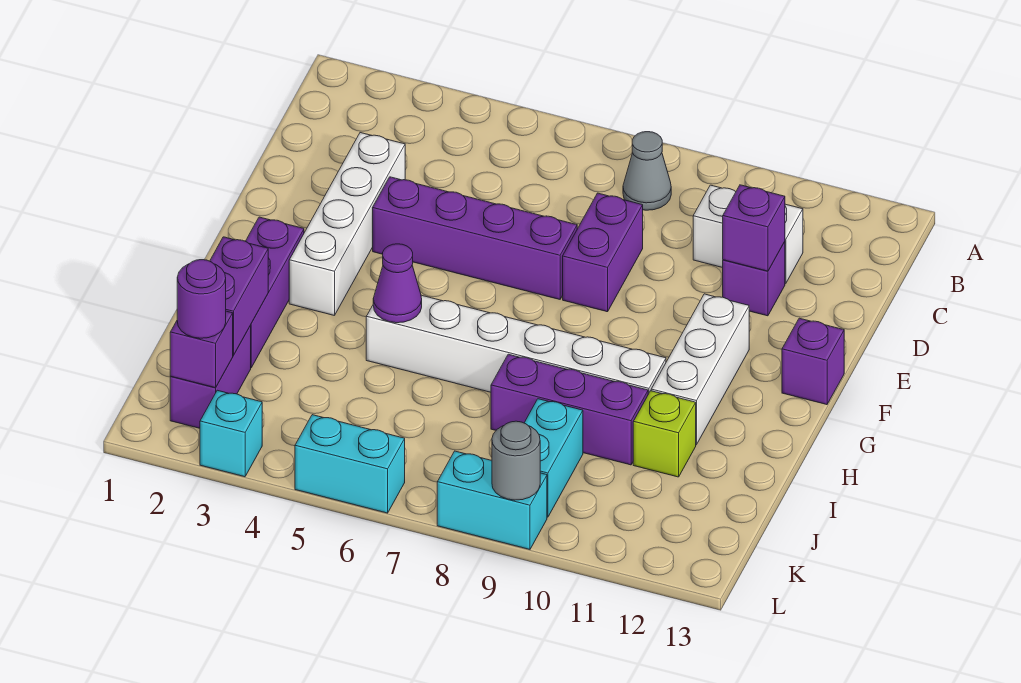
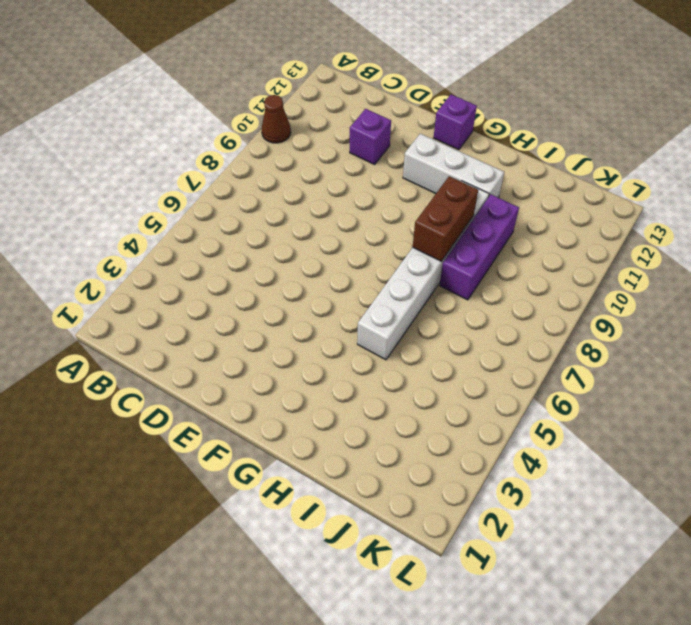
brown cone A10 level 1 -> none
brown brick H8:H9 level 2 -> none
none -> grey cone B8 level 1
none -> white brick C10:C11 level 1
none -> white brick D3:G3 level 1

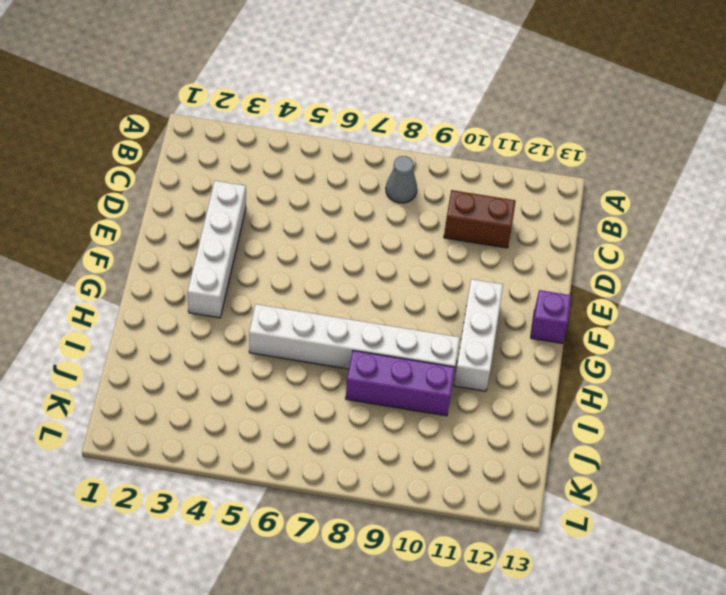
brown brick C10:C11 level 1 -> white brick C10:C11 level 1
none -> purple brick D8:E8 level 1
none -> purple brick D11 level 1
none -> purple brick E4:E7 level 1

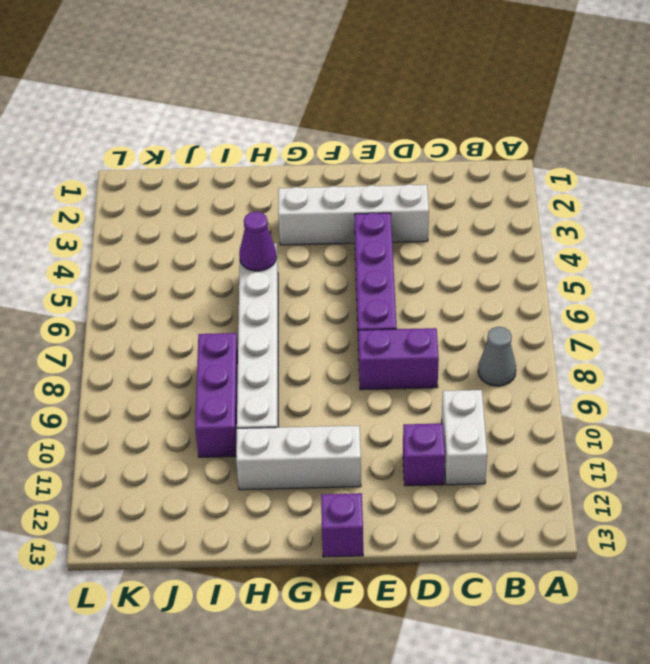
none -> purple brick G2:I2 level 1
none -> lime brick I11 level 1
none -> purple brick J2:K2 level 1

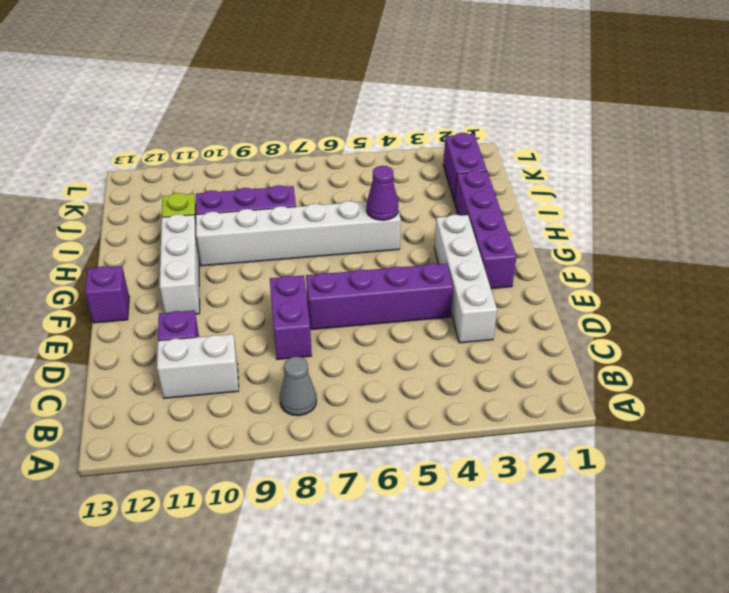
purple brick F2:I2 level 1 -> purple brick G2:I2 level 1
none -> cyan brick J9:K9 level 1
none -> cyan brick L3 level 1
none -> cyan brick L5:L6 level 1

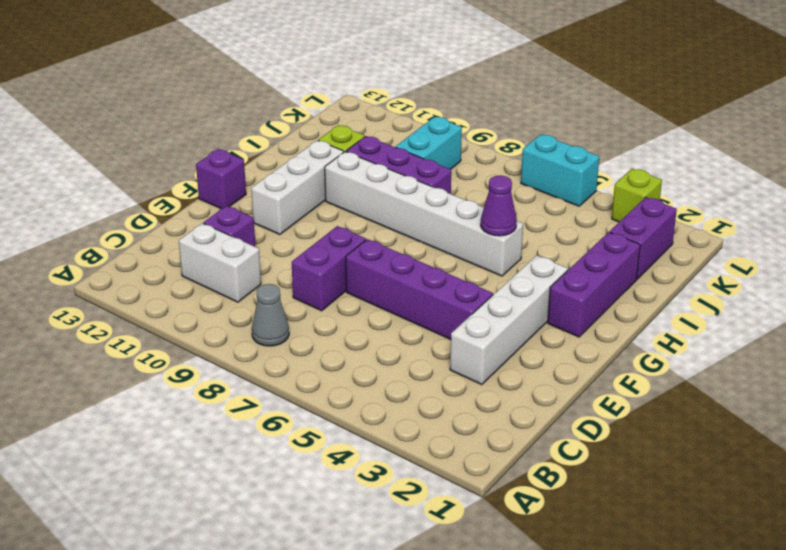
lime brick L3 level 1 -> cyan brick L3 level 1
none -> cyan brick L8:L9 level 1
none -> purple brick D11 level 2
none -> purple brick I2:J2 level 2

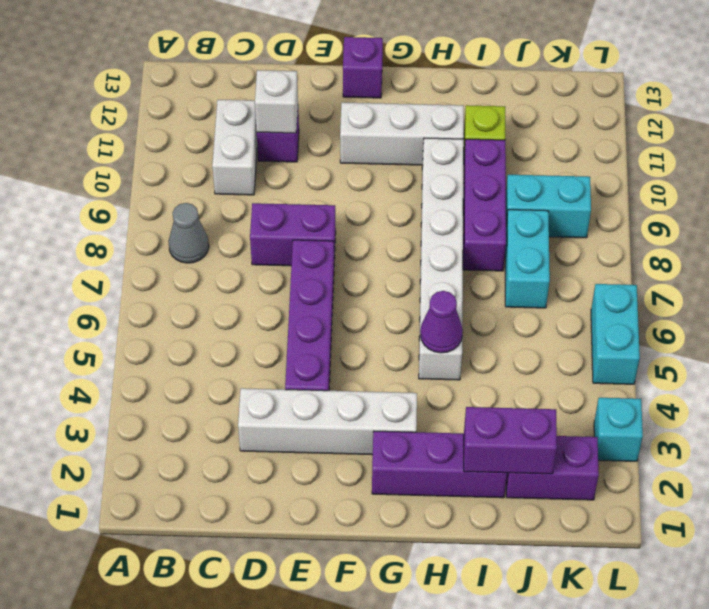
white brick D11 level 2 -> purple brick D11 level 2
cyan brick J7:J8 level 1 -> cyan brick L8:L9 level 1
none -> purple brick K2 level 2
none -> grey round brick L9 level 2
none -> purple round brick K2 level 3

